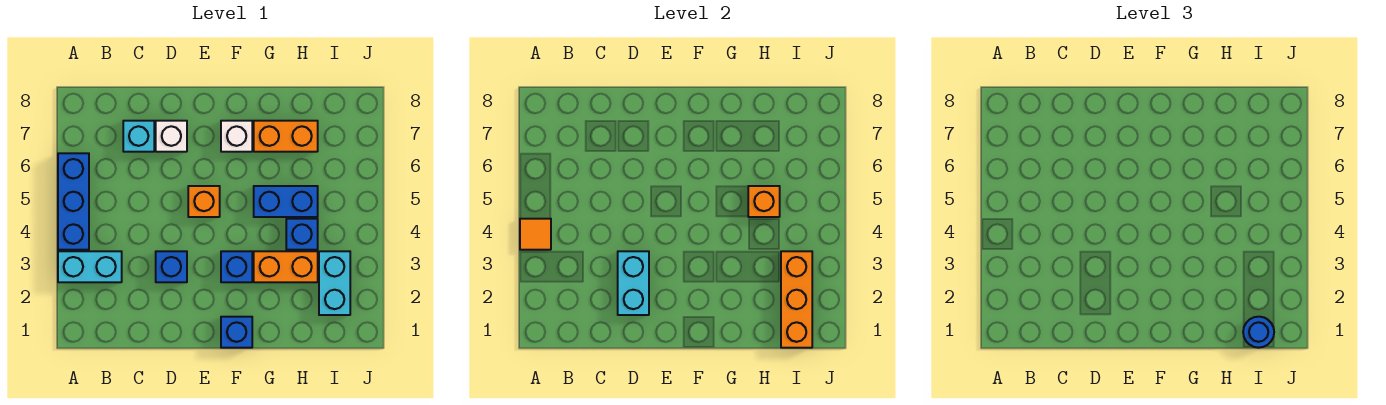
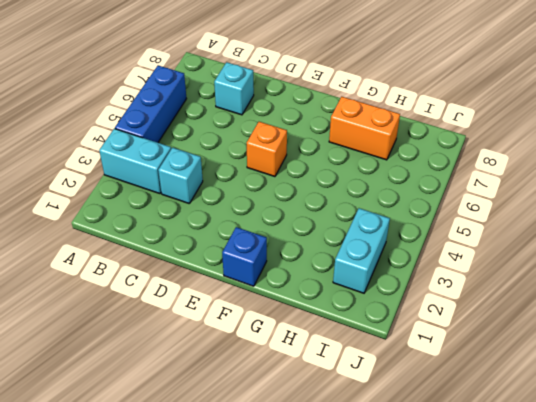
cyan brick C3 level 1 -> none
none -> blue brick D3 level 1
none -> white brick D7 level 1
none -> blue brick F3 level 1

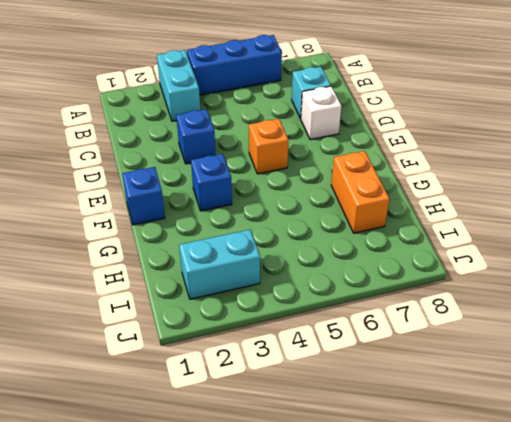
none -> white brick F7 level 1
none -> orange brick G3:H3 level 1
none -> blue brick G5:H5 level 1

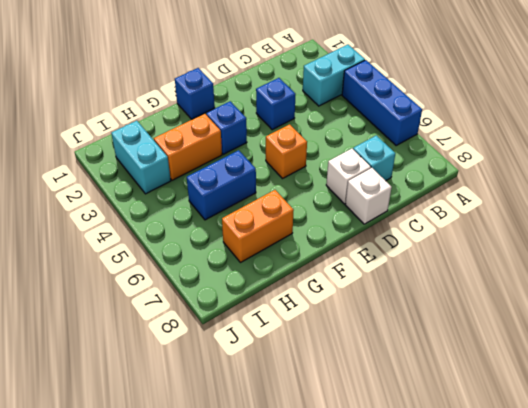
white brick D8 level 1 -> white brick F7 level 1
none -> blue brick H4 level 1
none -> orange tile A4 level 2
none -> cyan brick D2:D3 level 2

